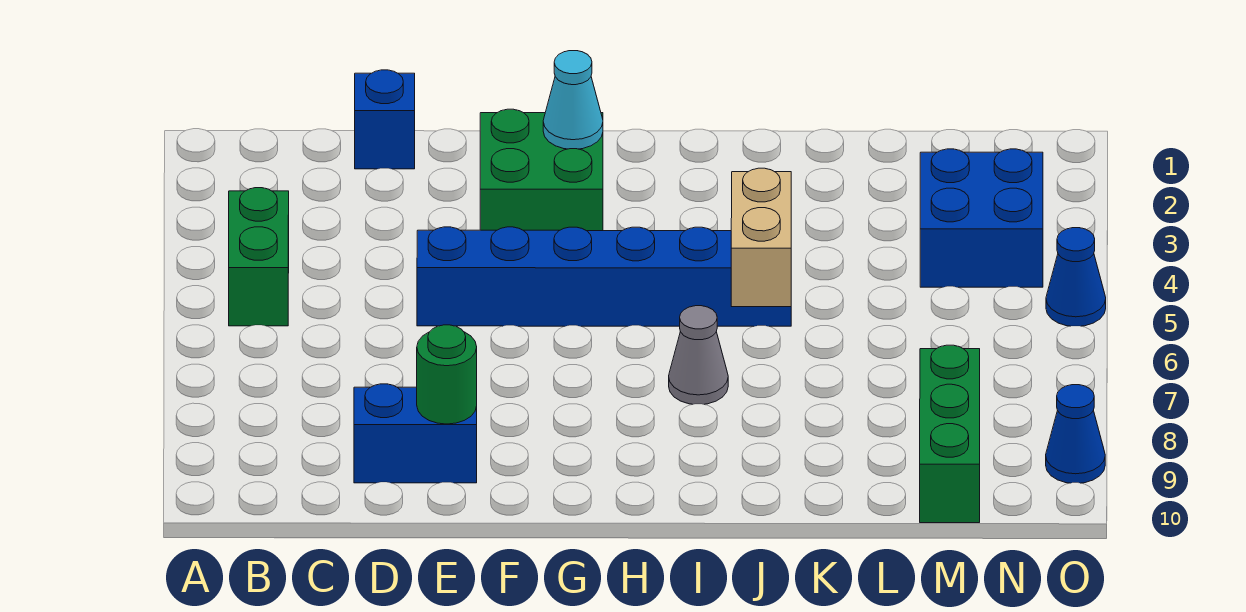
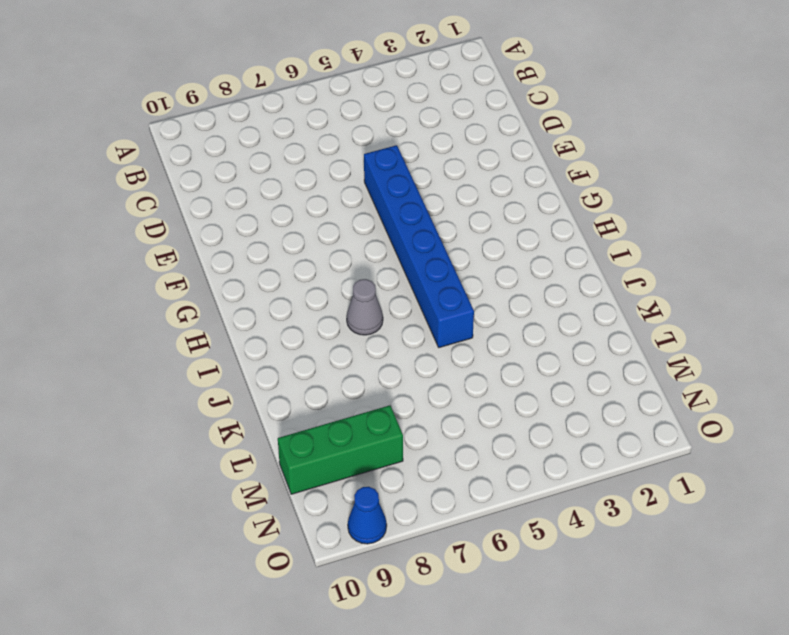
none -> green brick B4:B5 level 1
none -> blue brick D1 level 1
none -> blue brick D9:E9 level 1

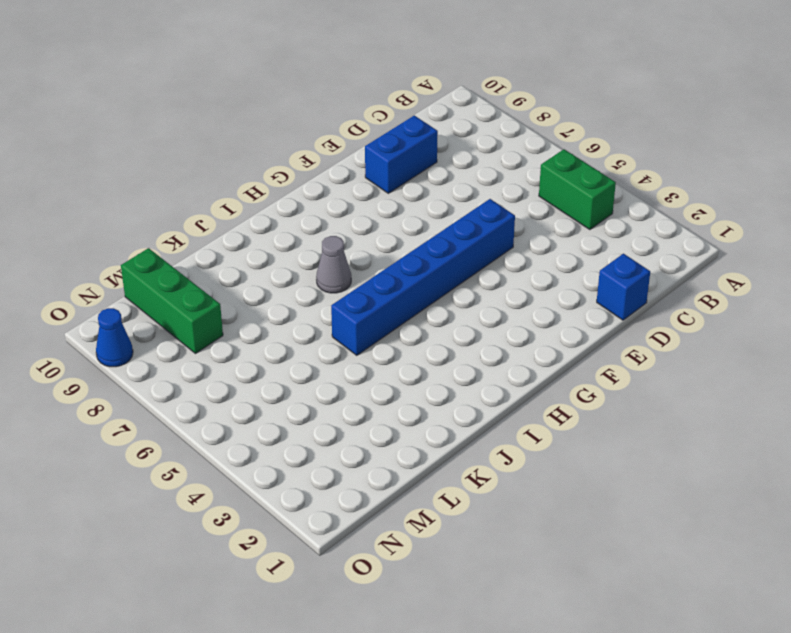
none -> green brick F2:G3 level 1
none -> blue brick M3:N4 level 1
none -> blue cone O5 level 1

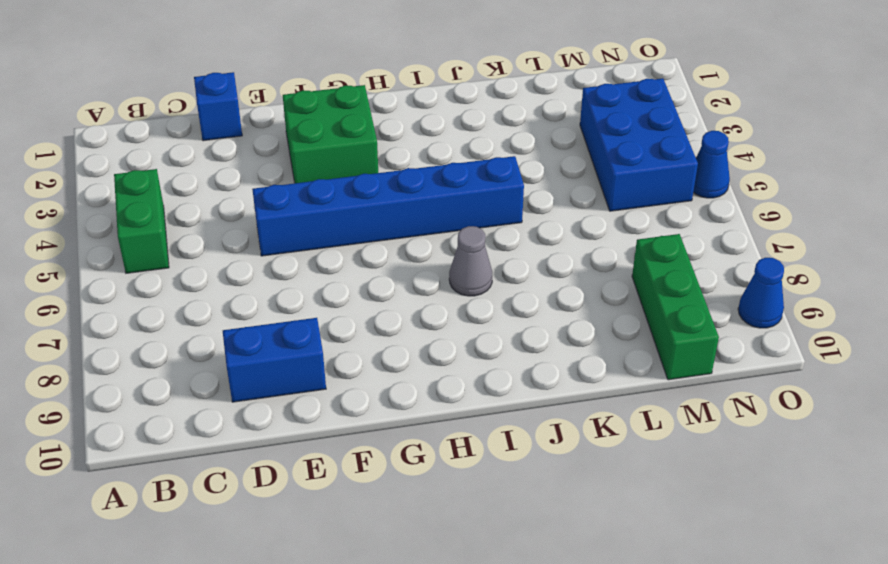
blue brick M3:N5 level 1 -> blue brick M3:N4 level 1
none -> green round brick E9 level 2
none -> cyan cone G2 level 2
none -> tan brick J5:J6 level 2

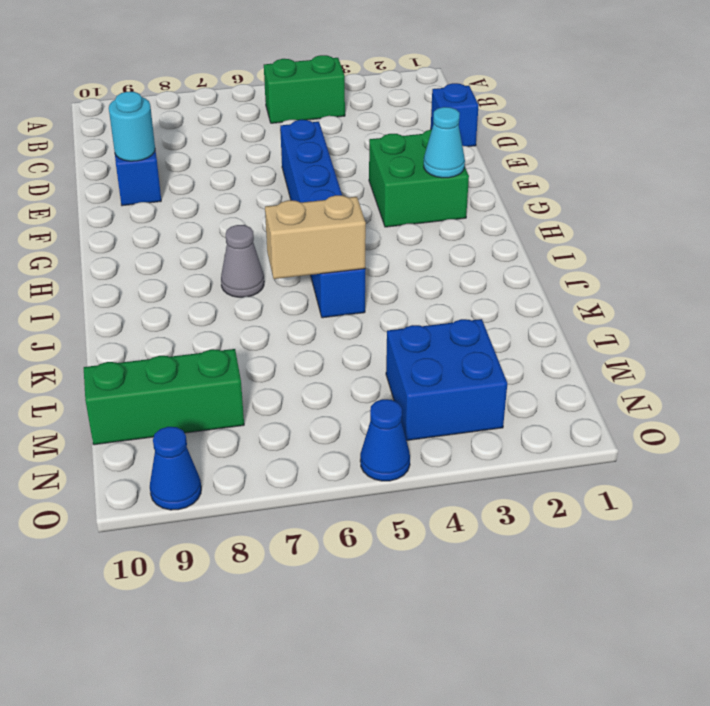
cyan round brick E9 level 2 -> green round brick E9 level 2

